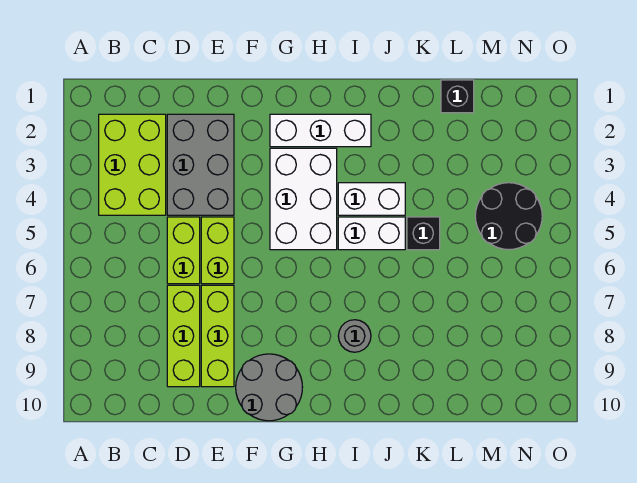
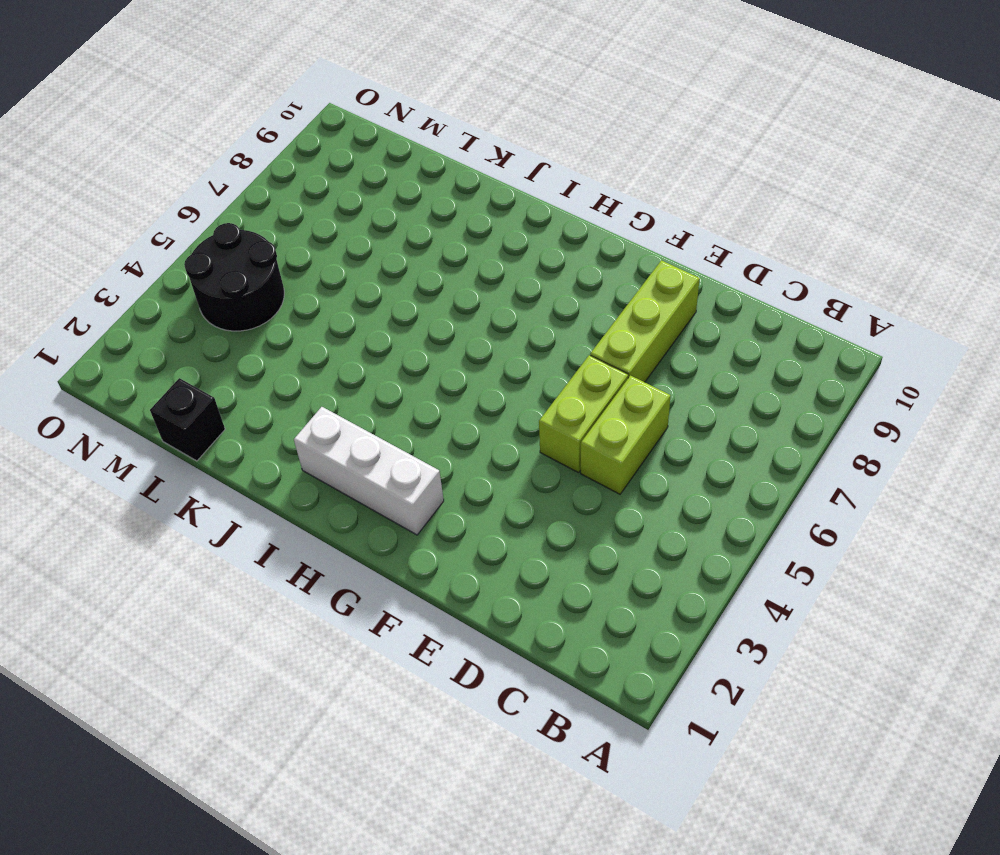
none -> lime brick B2:C4 level 1
none -> grey brick D2:E4 level 1
none -> lime brick D7:D9 level 1

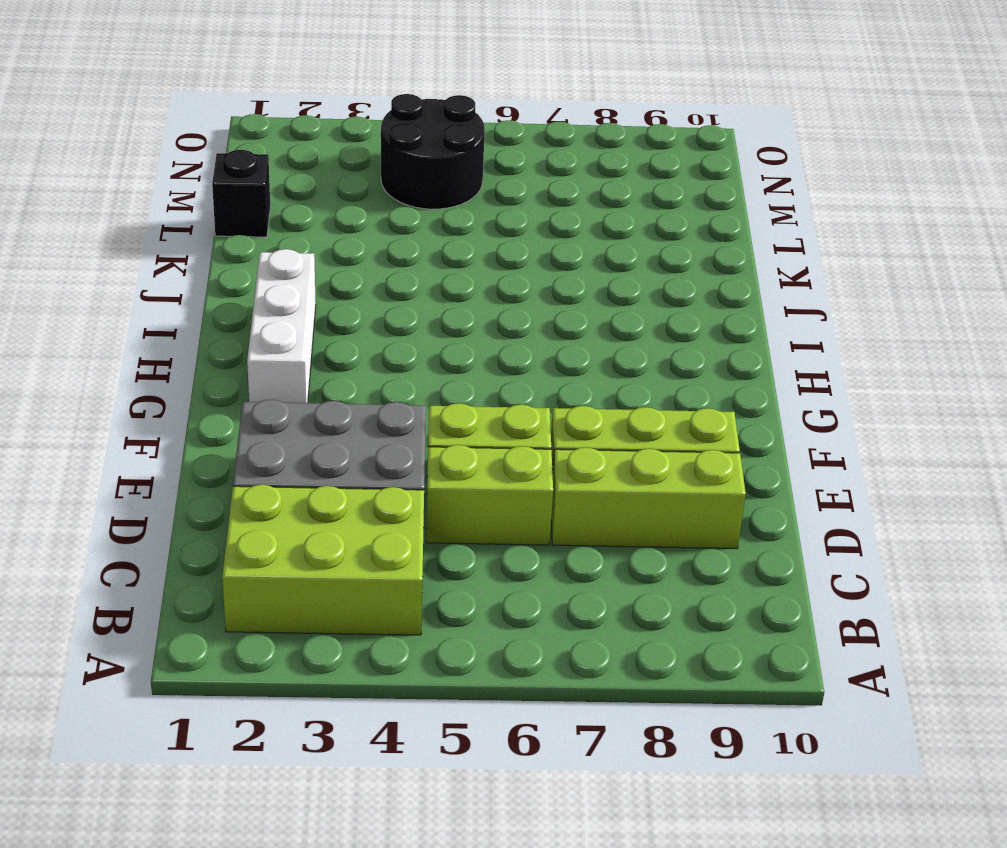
none -> grey round brick F9:G10 level 1
none -> white brick G3:H5 level 1
none -> white brick I4:J4 level 1

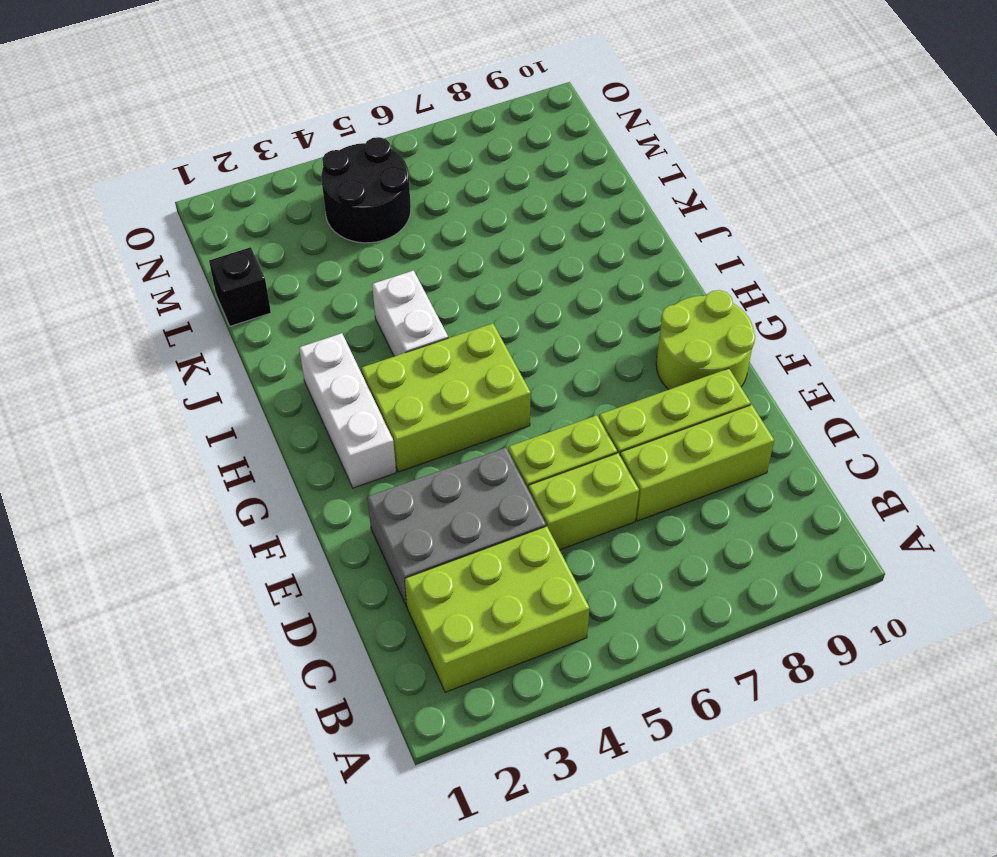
lime round brick F9:G10 level 1 -> grey round brick F9:G10 level 1
lime brick G3:H5 level 1 -> white brick G3:H5 level 1
none -> white brick I5:J5 level 1
none -> grey round brick I8 level 1
none -> black brick K5 level 1

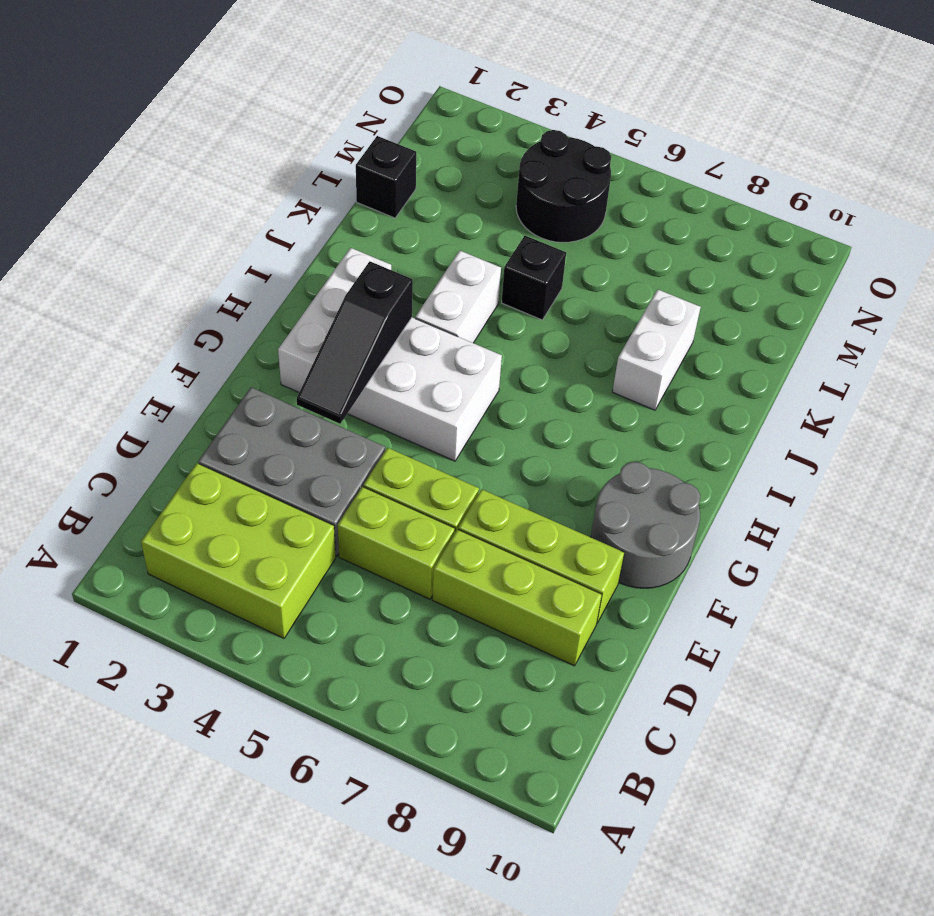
black slope F3:H3 level 2 top H -> none
white brick J8:K8 level 1 -> white brick I5:J5 level 1
none -> grey round brick I8 level 1

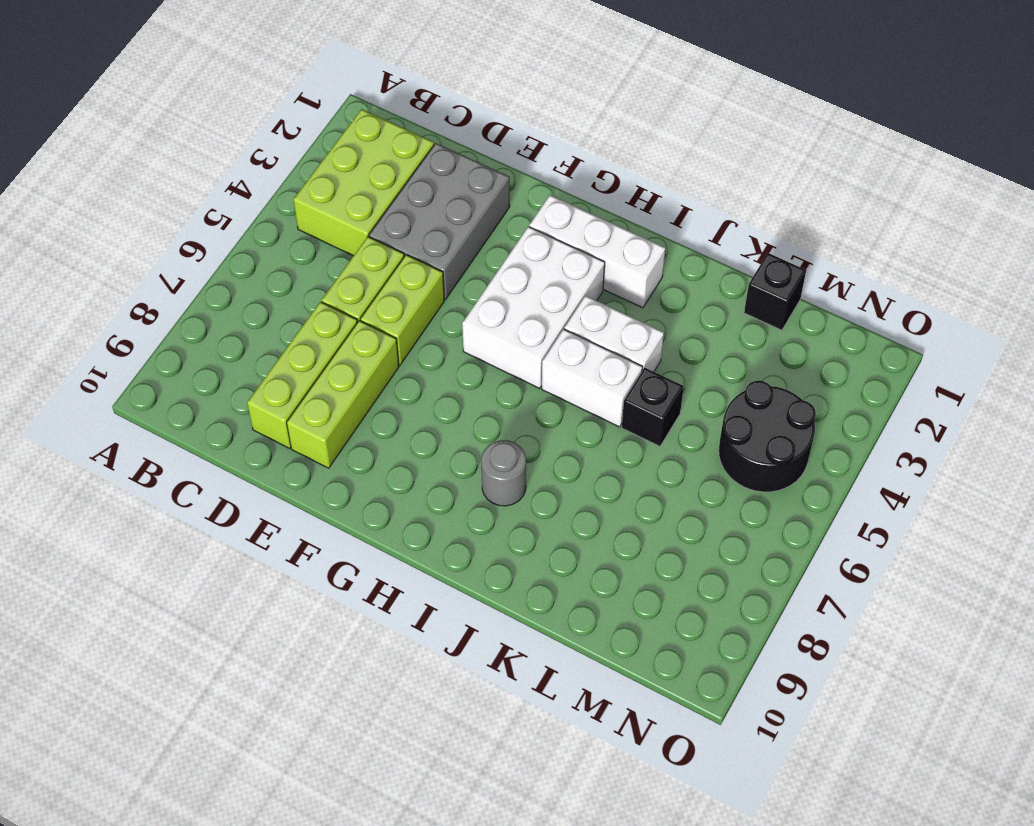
none -> grey round brick F9:G10 level 1

